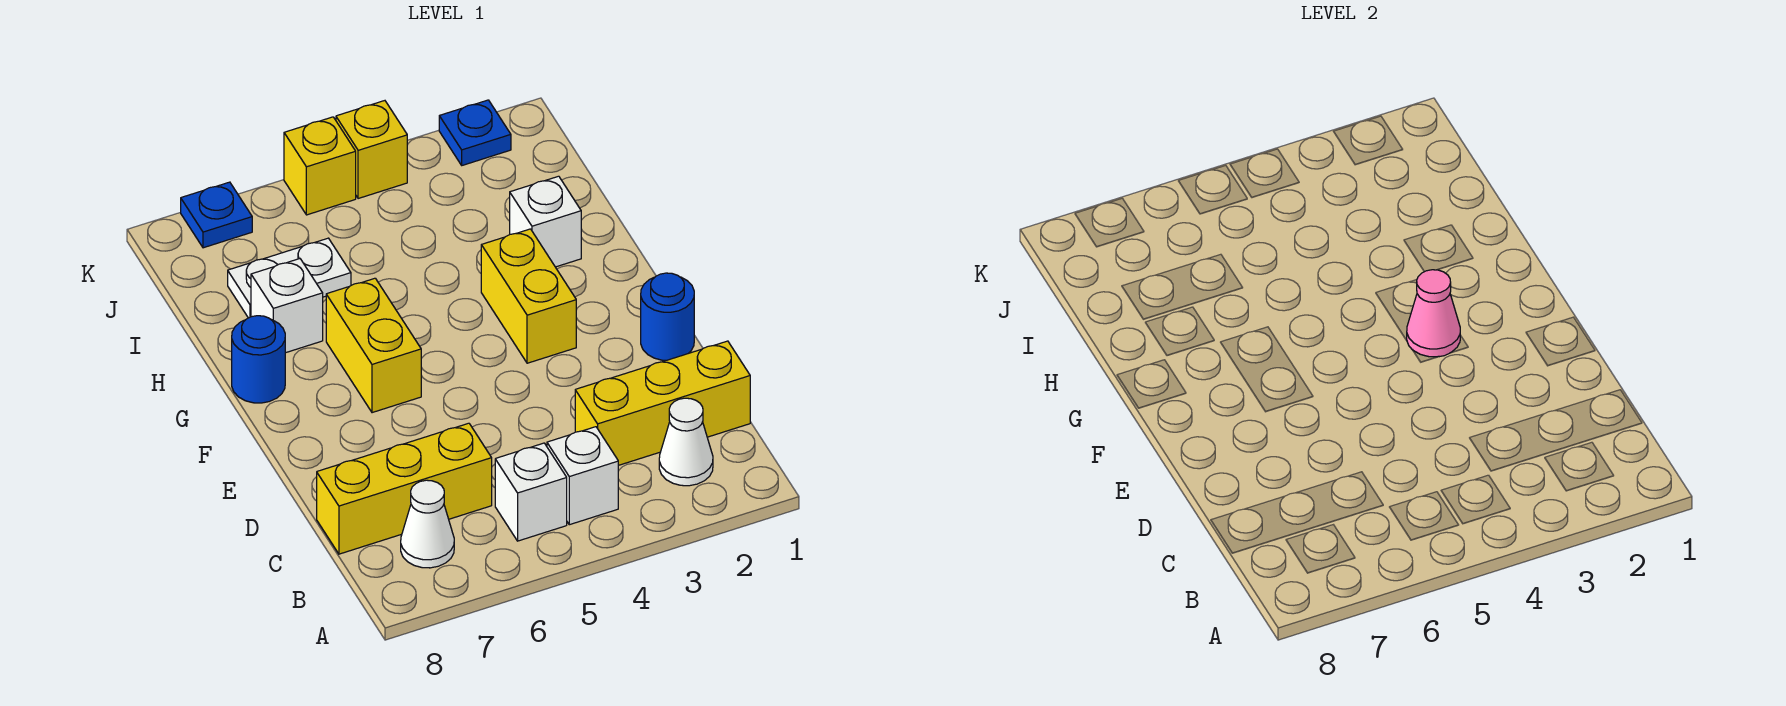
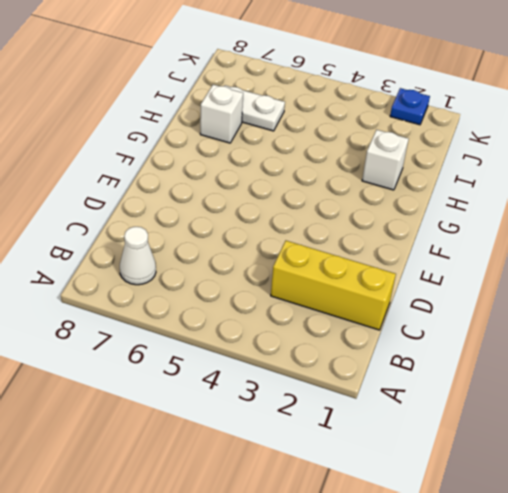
none -> white cone B2 level 1
none -> white brick B4 level 1
none -> white brick B5 level 1

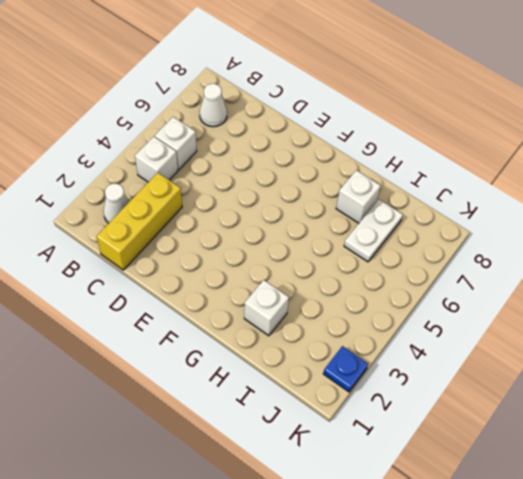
none -> yellow brick C6:C8 level 1
none -> blue round brick E1 level 1
none -> yellow brick F3:G3 level 1

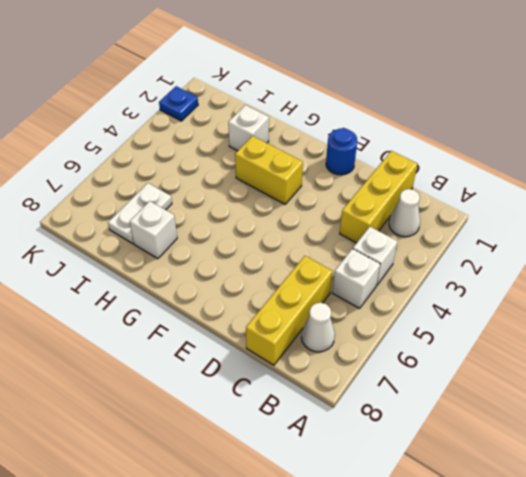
none -> yellow brick F6:G6 level 1
none -> blue round brick G8 level 1
none -> yellow brick K4 level 1

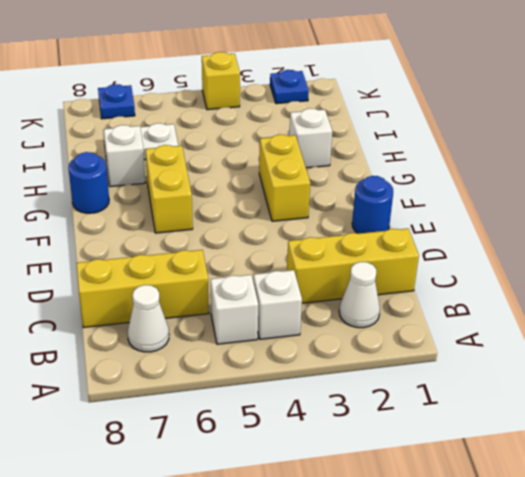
none -> yellow brick K5 level 1
none -> pink cone F3 level 2

